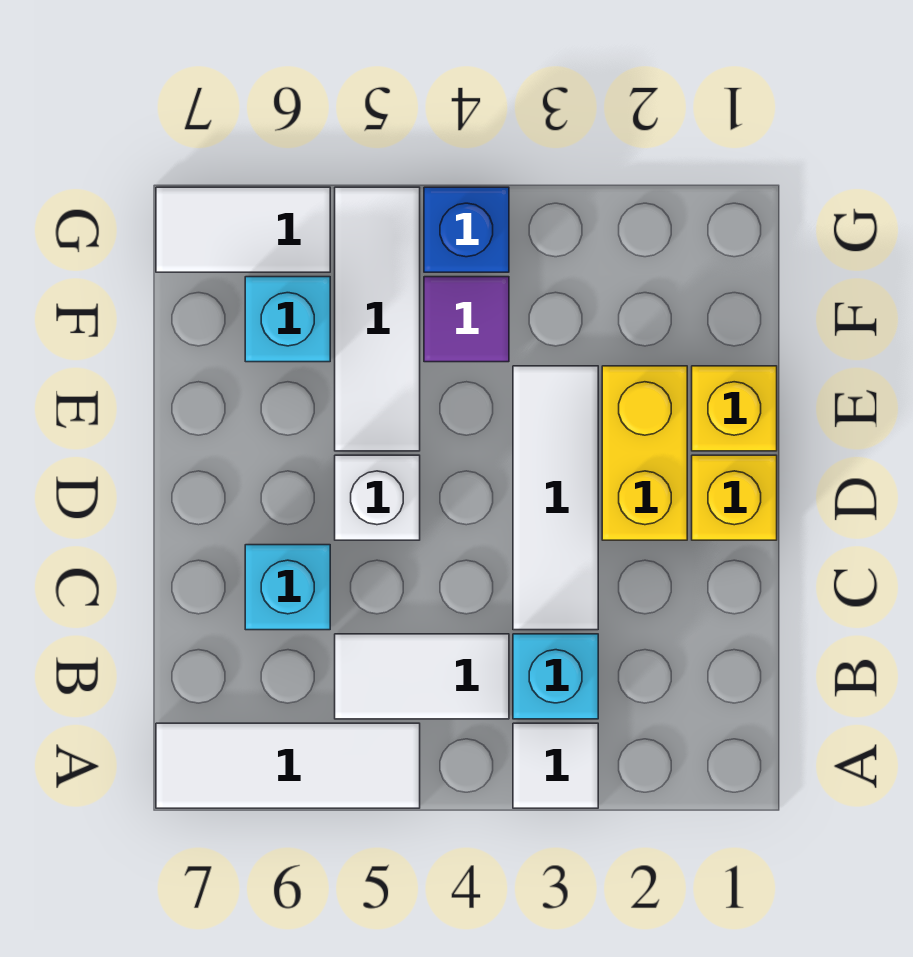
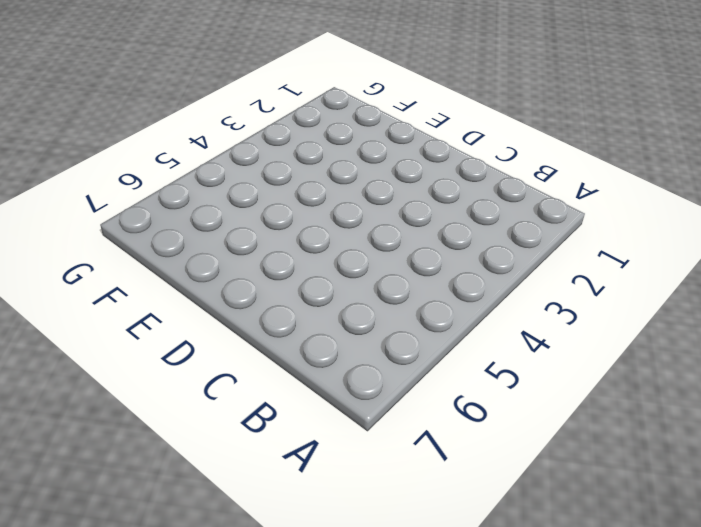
none -> white tile A3 level 1
none -> white tile A5:A7 level 1
none -> cyan brick B3 level 1

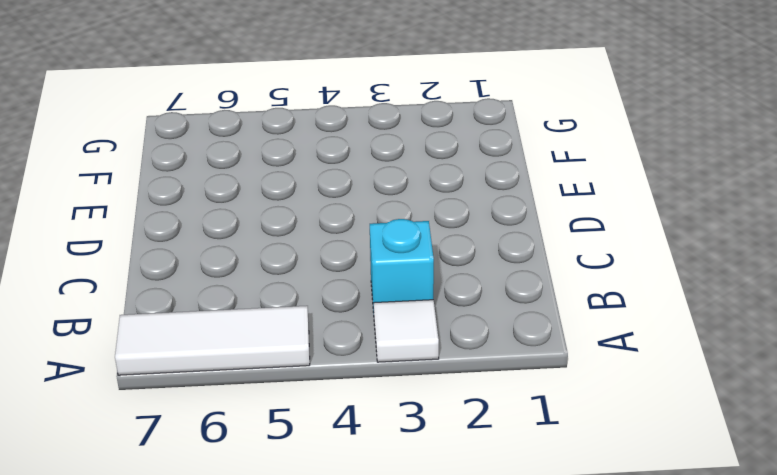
none -> white tile B4:B5 level 1
none -> white tile C3:E3 level 1
none -> cyan brick C6 level 1

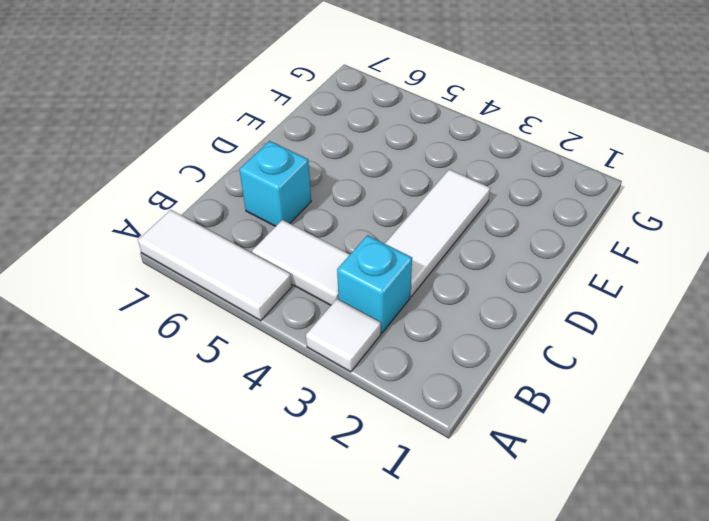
none -> yellow brick D1 level 1
none -> yellow brick D2:E2 level 1
none -> white brick D5 level 1

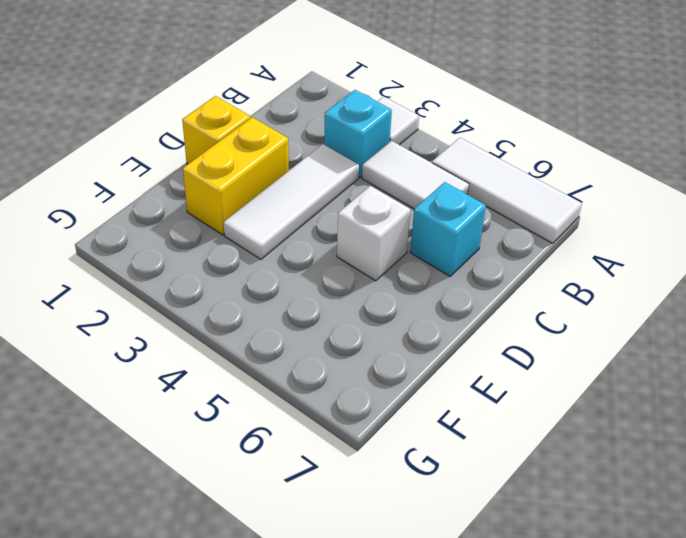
none -> yellow brick E1 level 1
none -> white tile E5:G5 level 1
none -> purple tile F4 level 1

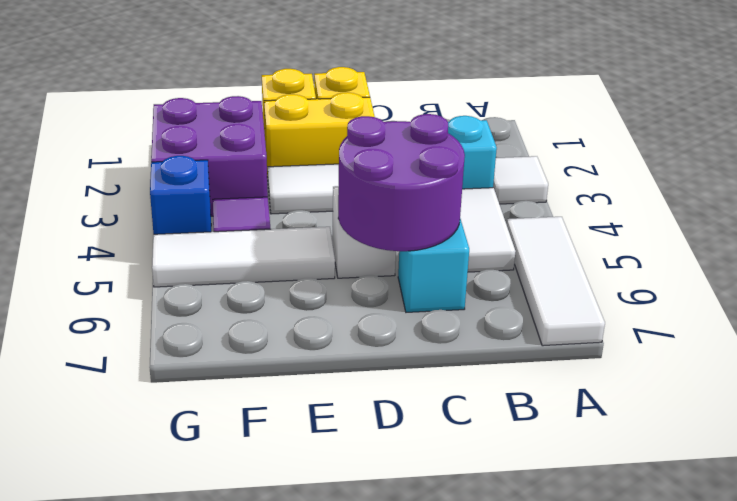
purple round brick C5:D6 level 2 -> none
purple brick F2:G3 level 1 -> none
none -> cyan brick F6 level 1
none -> white tile G6:G7 level 1

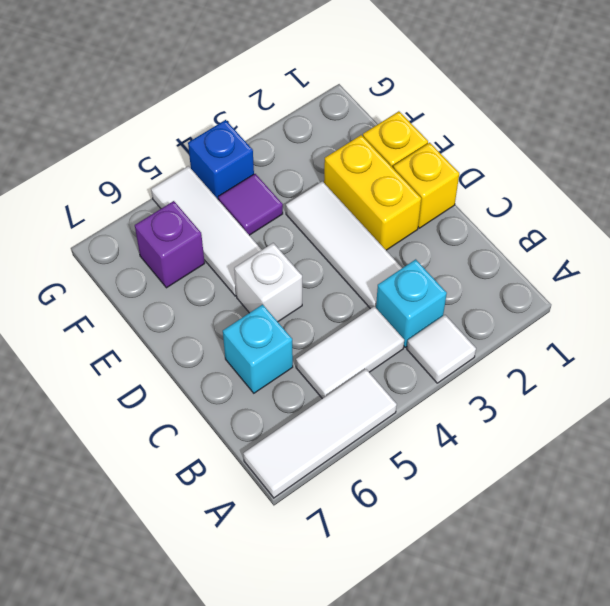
purple brick F6 level 1 -> cyan brick F6 level 1
none -> white tile G6:G7 level 1

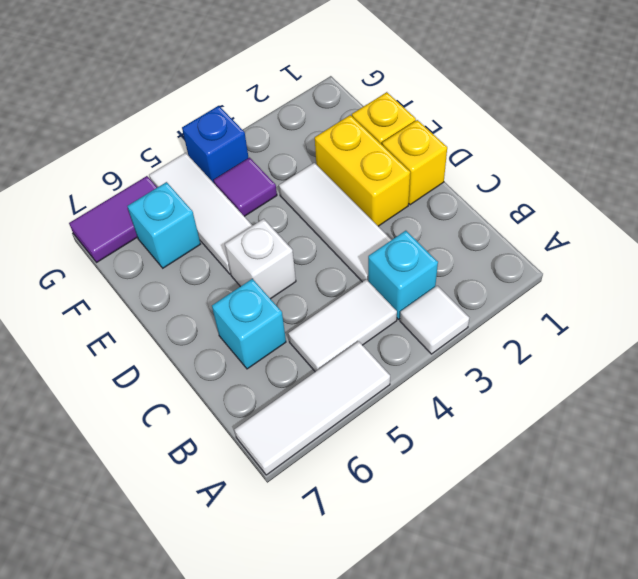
purple tile G6:G7 level 1 -> white tile G6:G7 level 1

